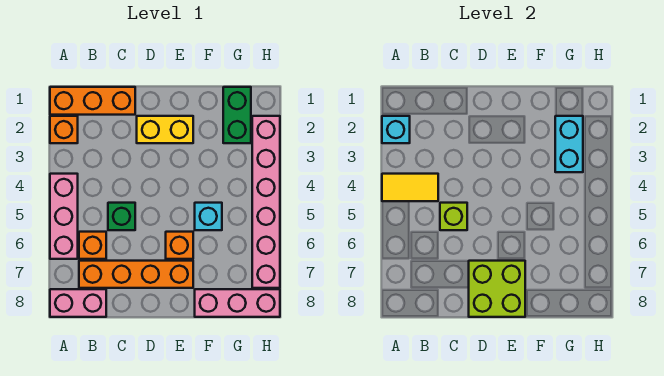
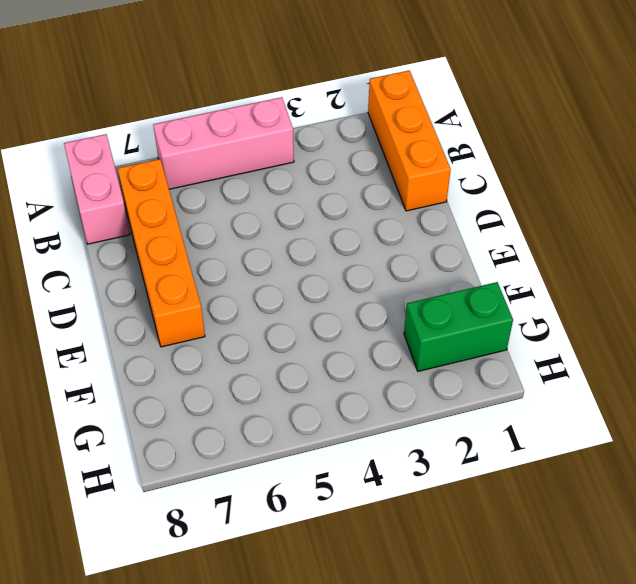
none -> orange brick A2 level 1
none -> orange brick B6 level 1
none -> green brick C5 level 1

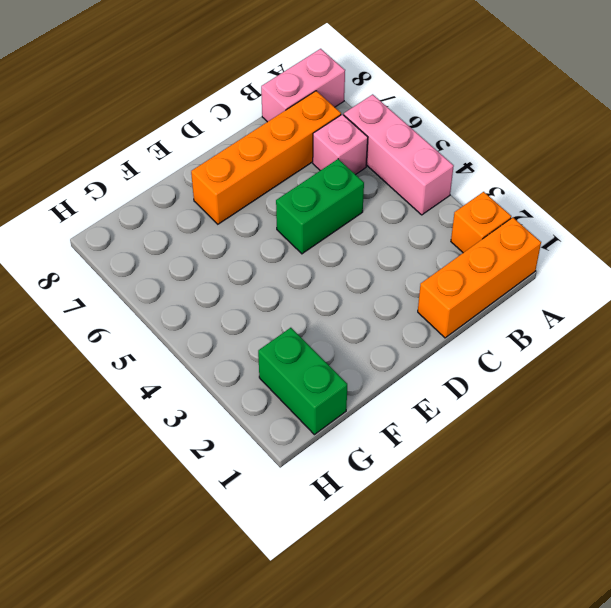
pink brick B6 level 1 -> orange brick B6 level 1
green brick C5:D5 level 1 -> green brick C5 level 1
none -> yellow brick D2:E2 level 1
none -> orange brick E6 level 1
none -> cyan brick F5 level 1

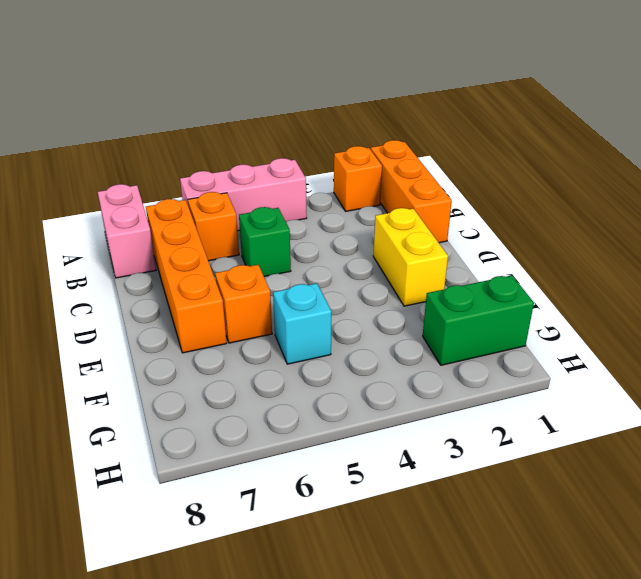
none -> pink brick F8:H8 level 1
none -> pink brick H2:H7 level 1
none -> cyan brick A2 level 2

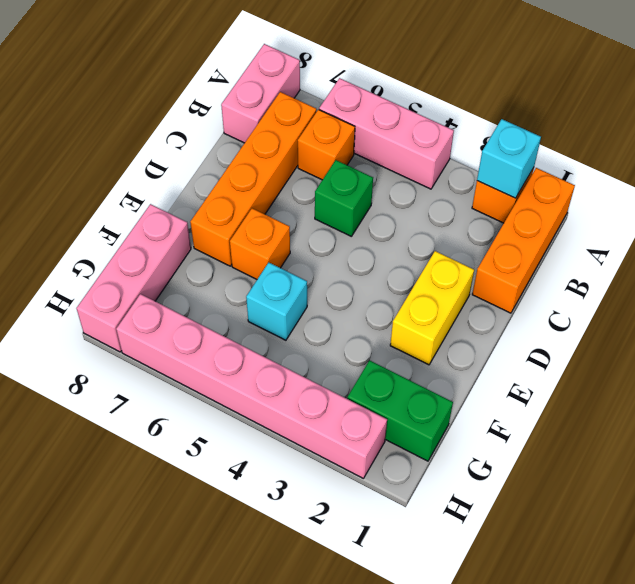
none -> yellow tile A4:B4 level 2
none -> lime brick C5 level 2
none -> lime brick D7:E8 level 2

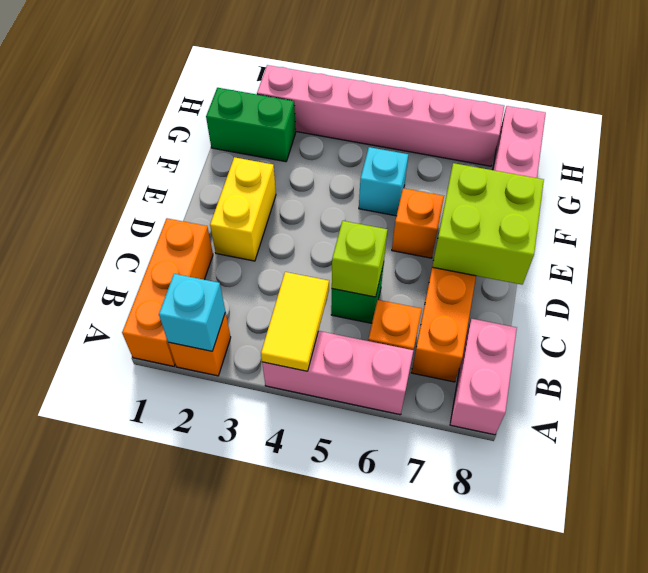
none -> cyan brick G2:G3 level 2

